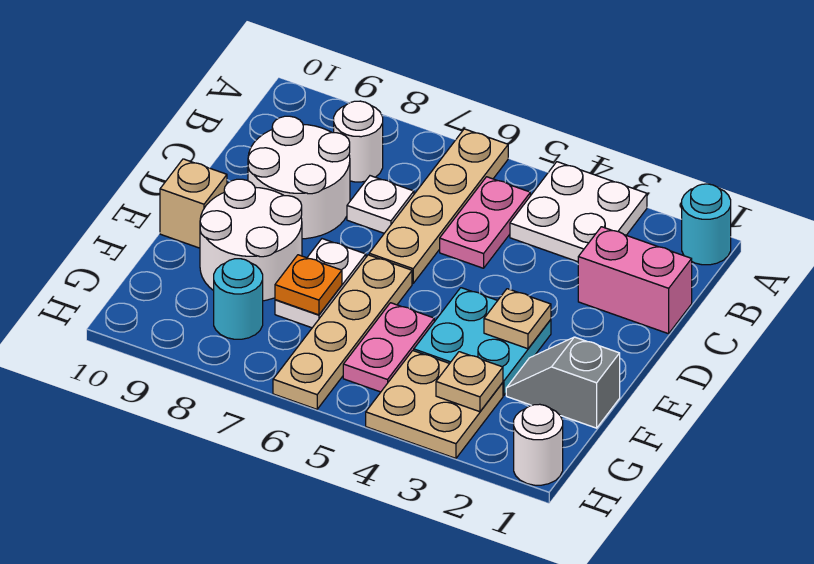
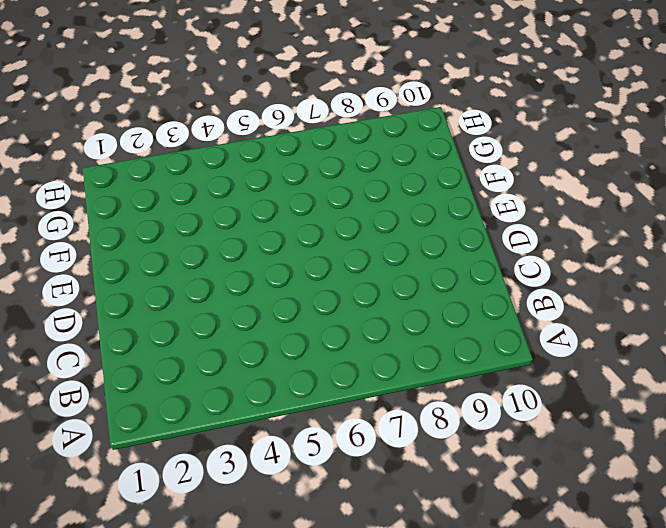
none -> cyan round brick A1 level 1
none -> white plate A3:B4 level 1
none -> tan plate A6:D6 level 1

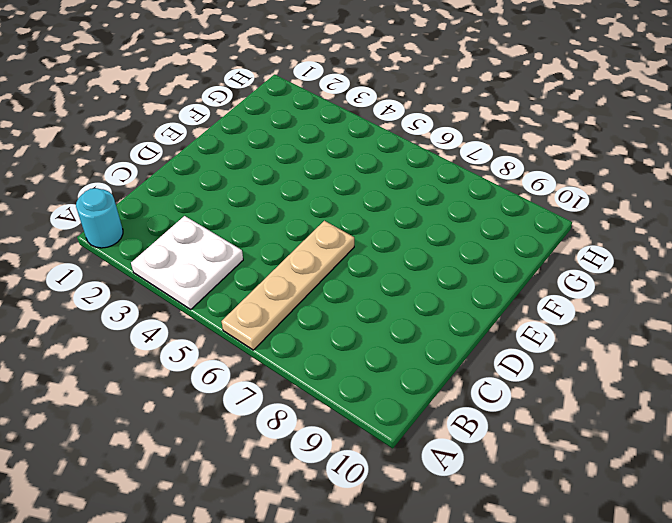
none -> pink plate B5:C5 level 1
none -> white round brick B8 level 1
none -> pink brick C1:C2 level 1

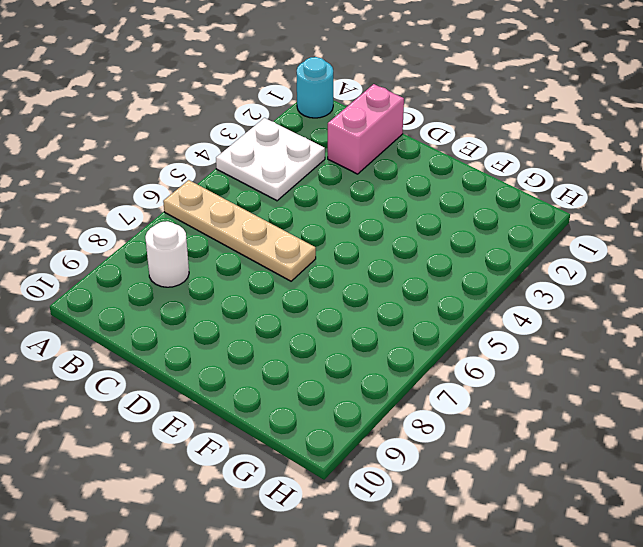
none -> pink plate B5:C5 level 1
none -> white plate C7 level 1
none -> white round brick C8:D9 level 1

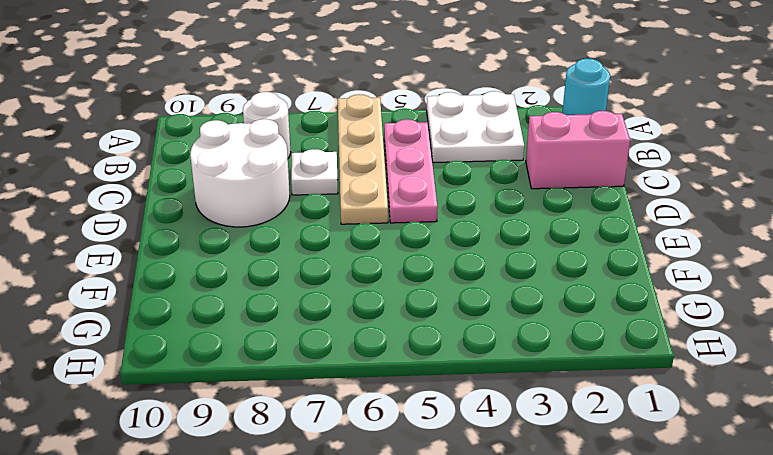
pink plate B5:D5 level 1 -> pink plate B5:C5 level 1
none -> cyan plate E3:F4 level 1
none -> tan plate E6:H6 level 1
none -> white plate E7:F7 level 1

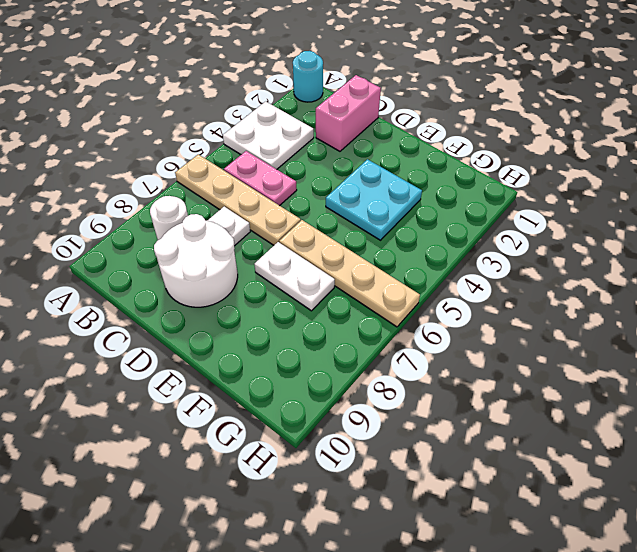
none -> white round brick E8:F9 level 1
none -> tan brick E10 level 1
none -> grey slope F1:F2 level 1 top 1

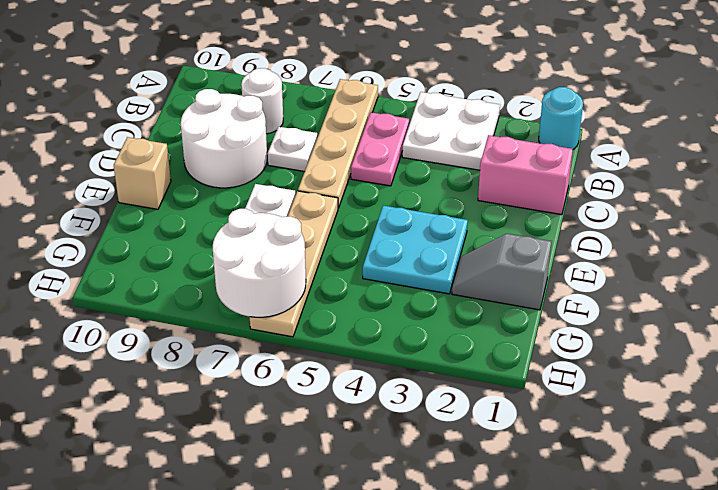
white round brick G6:H7 level 2 -> white round brick E8:F9 level 1
none -> pink plate F5:G5 level 1
none -> tan plate G3:H4 level 1
none -> cyan round brick G8 level 1

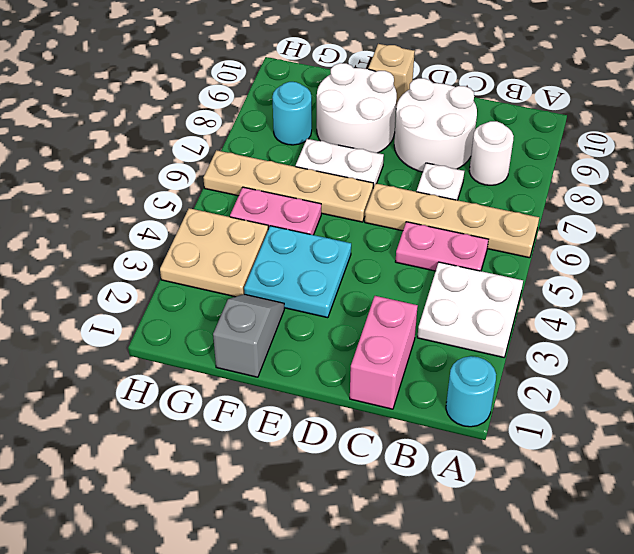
none -> white round brick H1 level 1
none -> tan plate E3 level 2
none -> orange plate F7 level 2

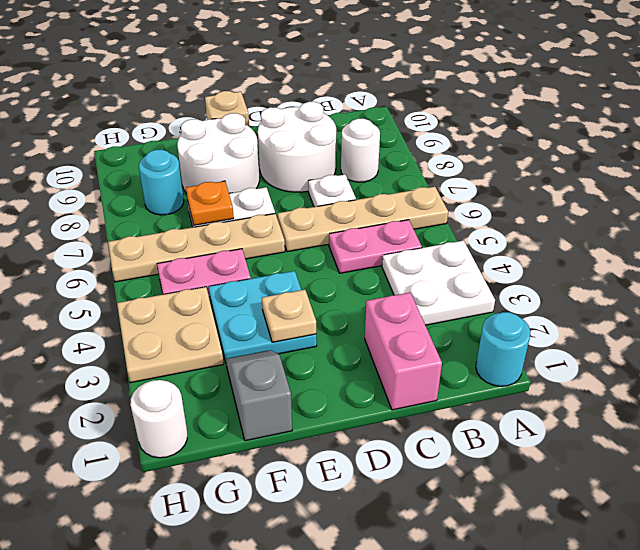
none -> tan plate G3 level 2

